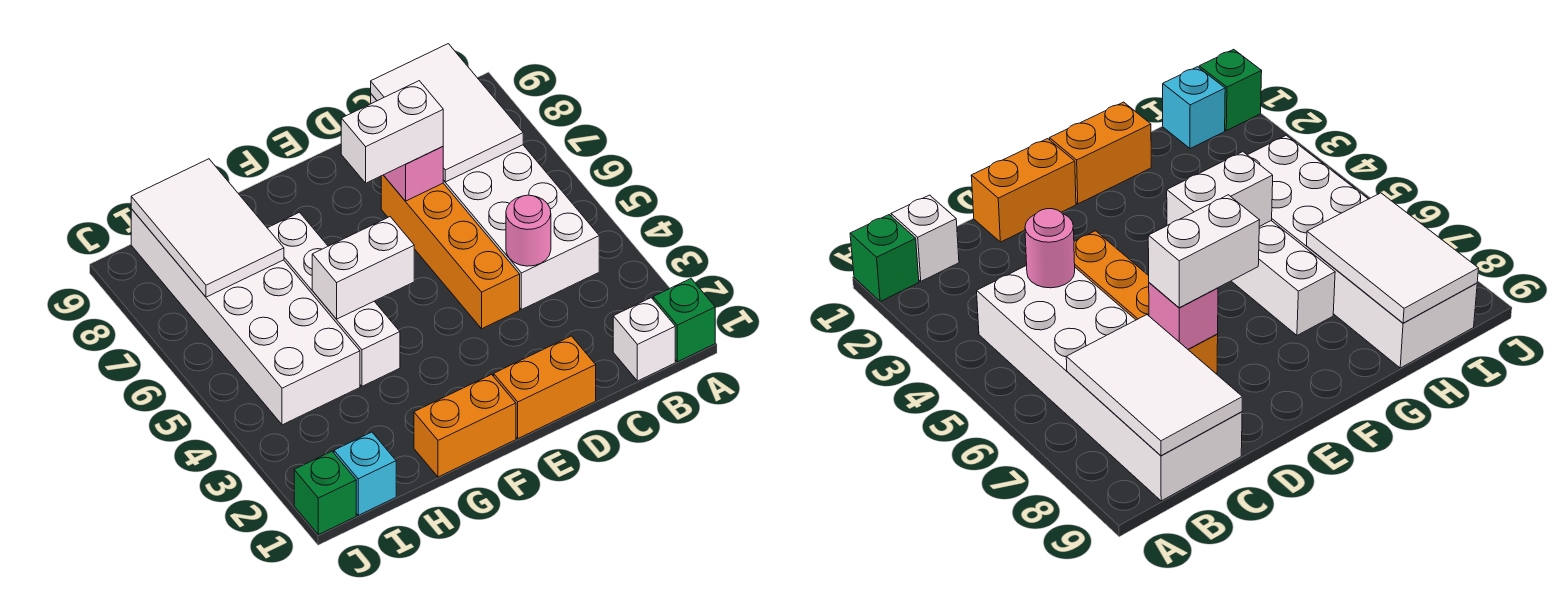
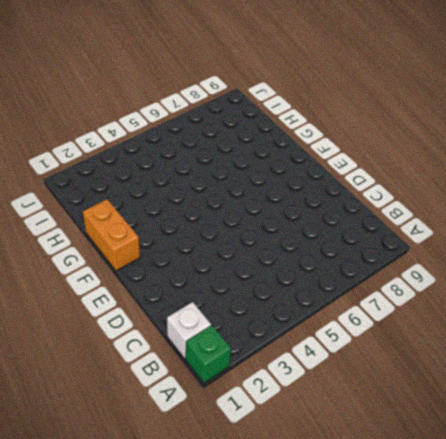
none -> white brick B4:C9 level 1
none -> orange brick D1:E1 level 1
none -> orange brick D4:D7 level 1

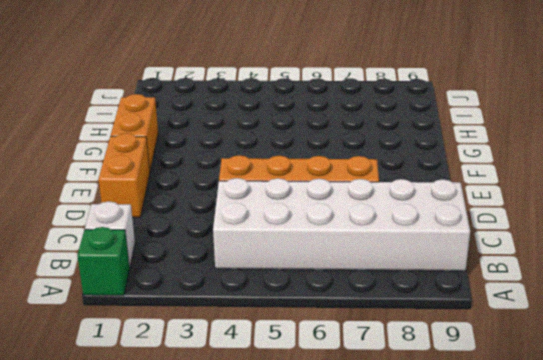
none -> white brick G4:G7 level 1
none -> white brick H4:I9 level 1
none -> cyan brick I1 level 1

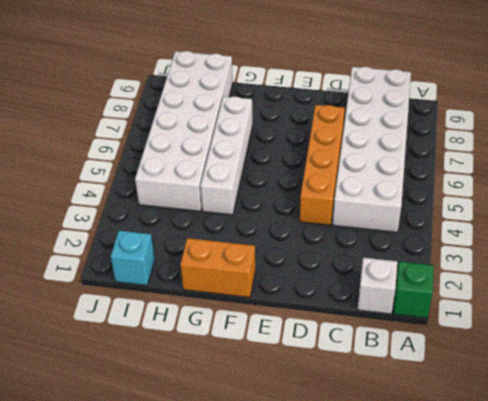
none -> orange brick D1:E1 level 1
none -> green brick J1 level 1
none -> white tile B7:C9 level 2

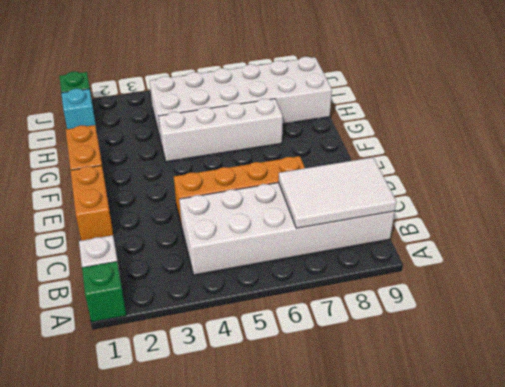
none -> pink round brick C4 level 2
none -> pink brick D7 level 2
none -> white brick F5:G5 level 2

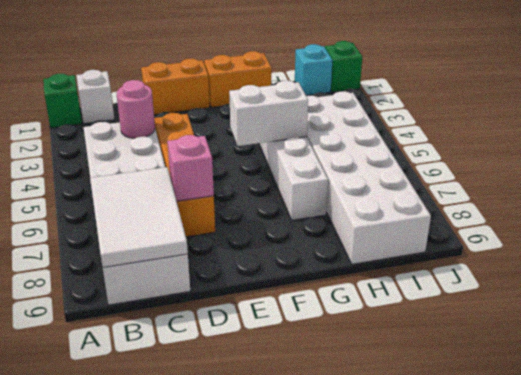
none -> white tile H7:I9 level 2
none -> white brick D7:E7 level 3

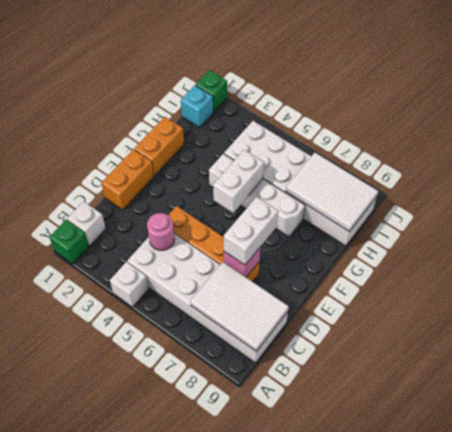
white brick A4 level 1 -> none

